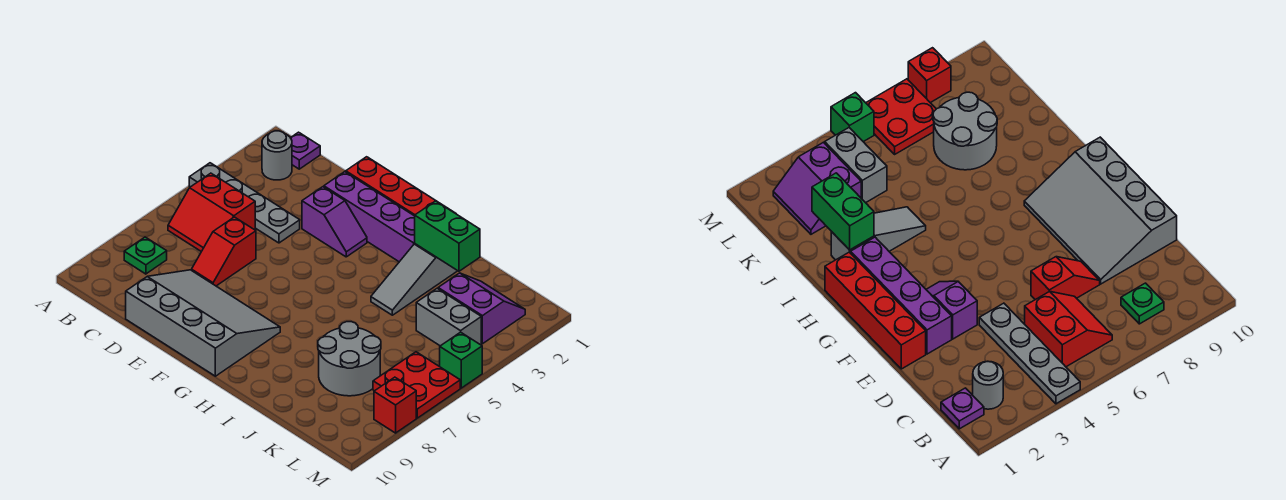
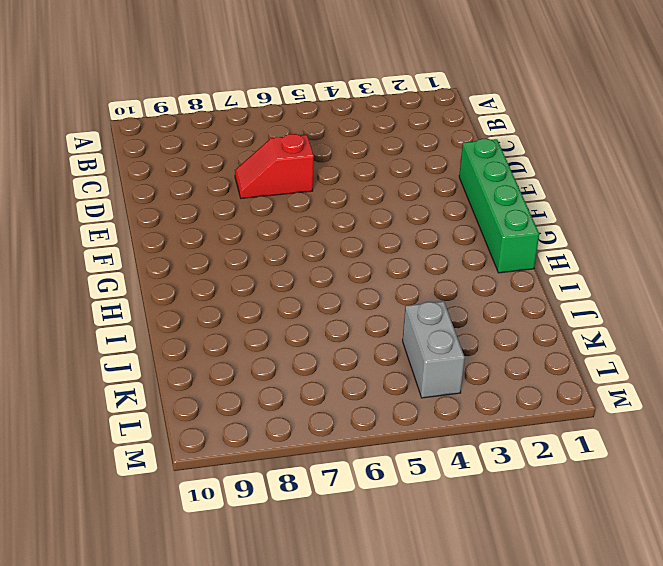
green brick E1:H1 level 1 -> red brick E1:H1 level 1
none -> grey plate A4:D4 level 1
none -> purple plate B1 level 1
none -> grey round brick B2 level 1

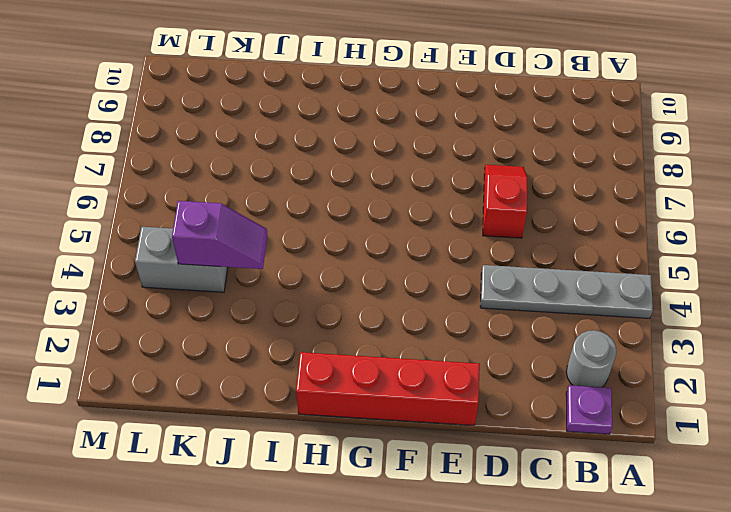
purple slope J4:K4 level 2 top K -> purple slope E3:F3 level 1 top E
none -> red slope B5:C6 level 1 top 5
none -> green plate B8 level 1
none -> grey slope D8:G10 level 1 top 10

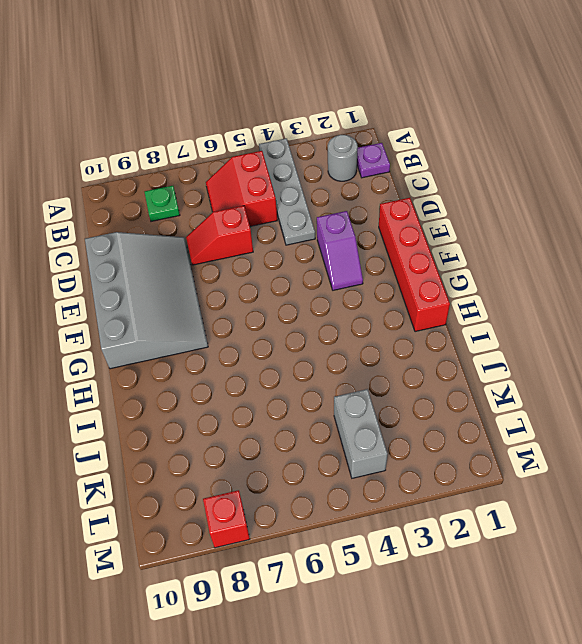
none -> purple brick E2:H2 level 1
none -> grey slope I2:I4 level 1 top 2
none -> grey round brick J7:K8 level 1

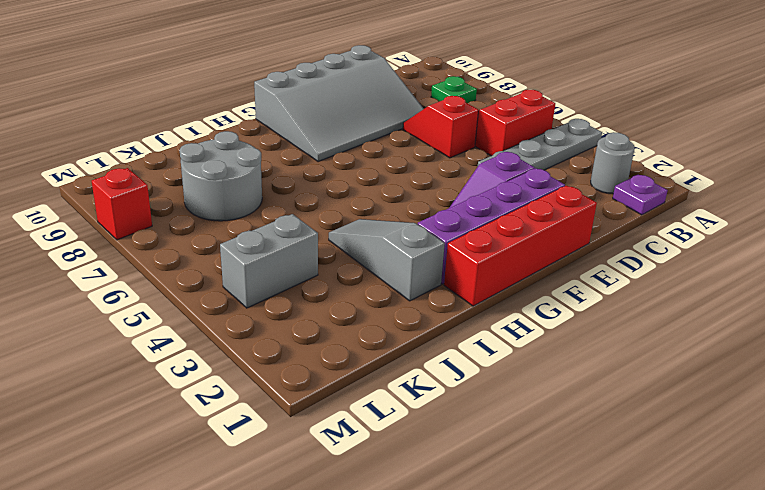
none -> purple slope K2:L3 level 1 top 3
none -> red plate L6:M7 level 1
none -> green brick M5 level 1

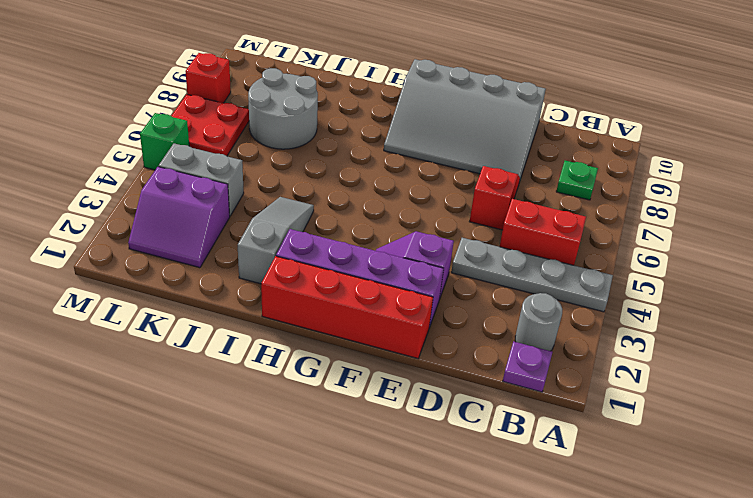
none -> green brick I2:J2 level 2

